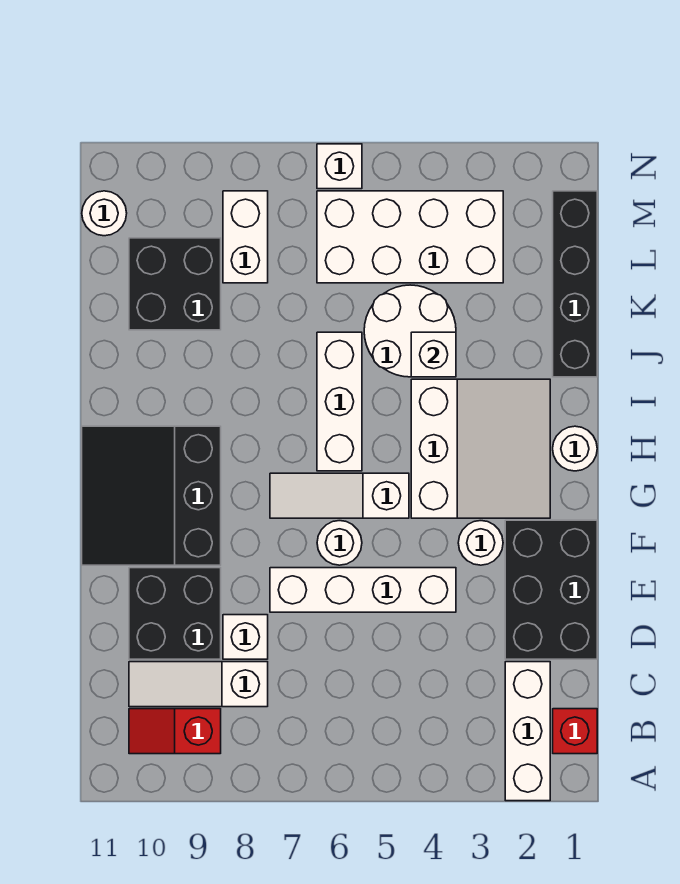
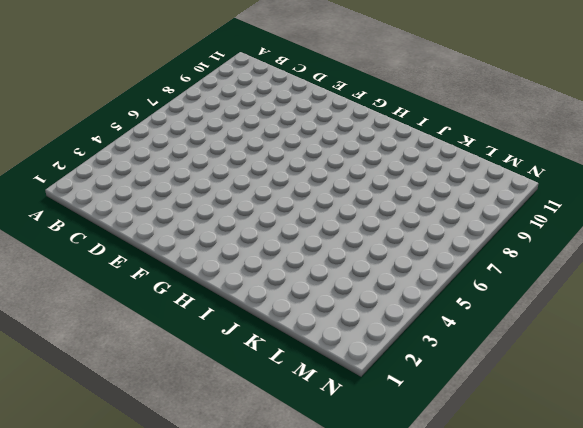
none -> white brick A2:C2 level 1
none -> red brick B1 level 1
none -> red slope B9:B10 level 1 top 9

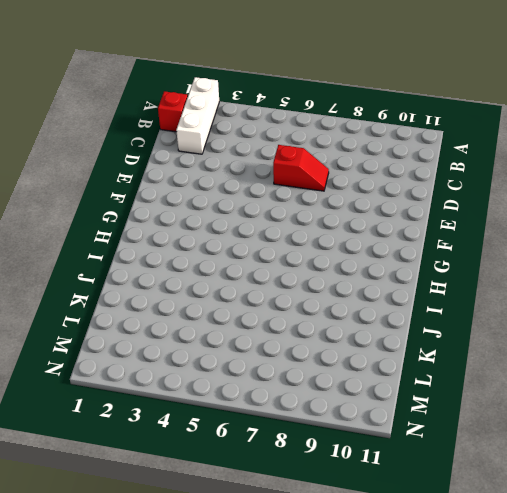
red slope D6:D7 level 1 top 6 -> red slope B9:B10 level 1 top 9
none -> white slope C8:C10 level 1 top 8
none -> black brick D1:F2 level 1
none -> white brick D8 level 1

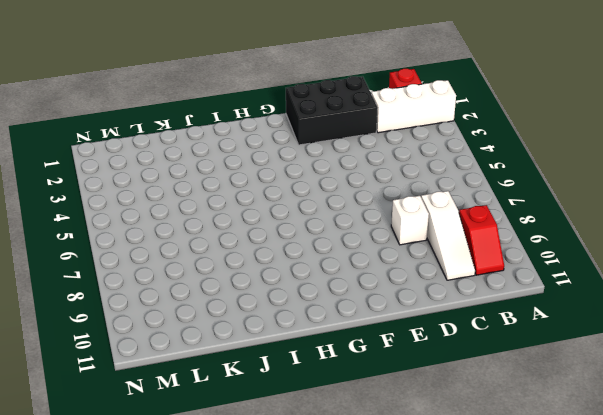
none -> black brick D9:E10 level 1
none -> white brick E4:E7 level 1
none -> white round brick F3 level 1

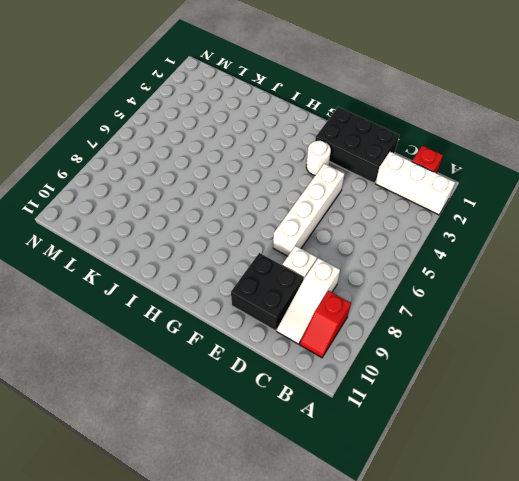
none -> white round brick F6 level 1
none -> black slope F9:H11 level 1 top 9
none -> white slope G2:I4 level 1 top 4

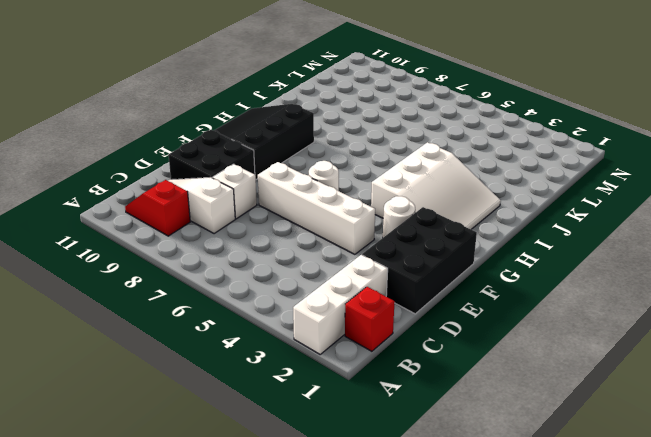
none -> white slope G5:G7 level 1 top 5
none -> white round brick H1 level 1
none -> white brick H6:J6 level 1

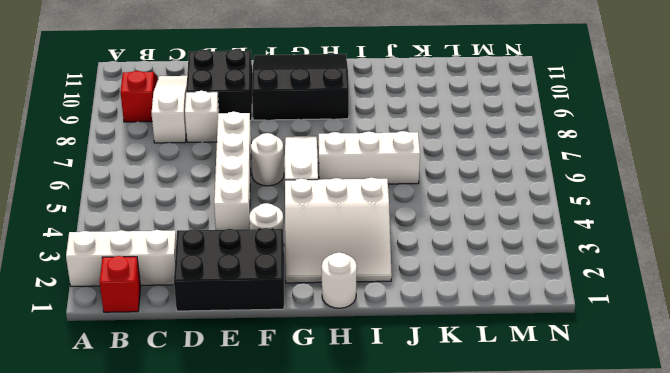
none -> black brick J1:M1 level 1
none -> white round brick J4:K5 level 1
none -> black brick K9:L10 level 1

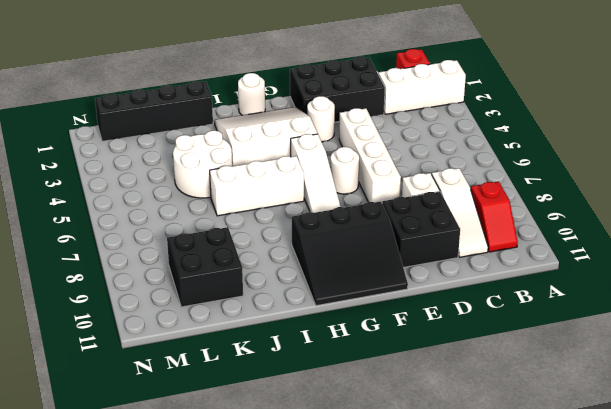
none -> white brick L3:M6 level 1
none -> white brick L8:M8 level 1
none -> white round brick M11 level 1

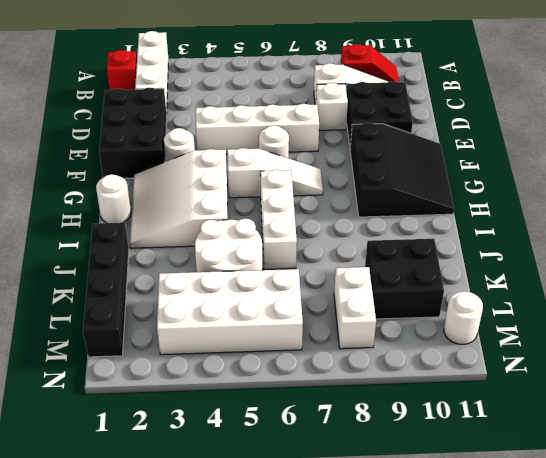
none -> white brick N6 level 1
none -> white brick J4 level 2

